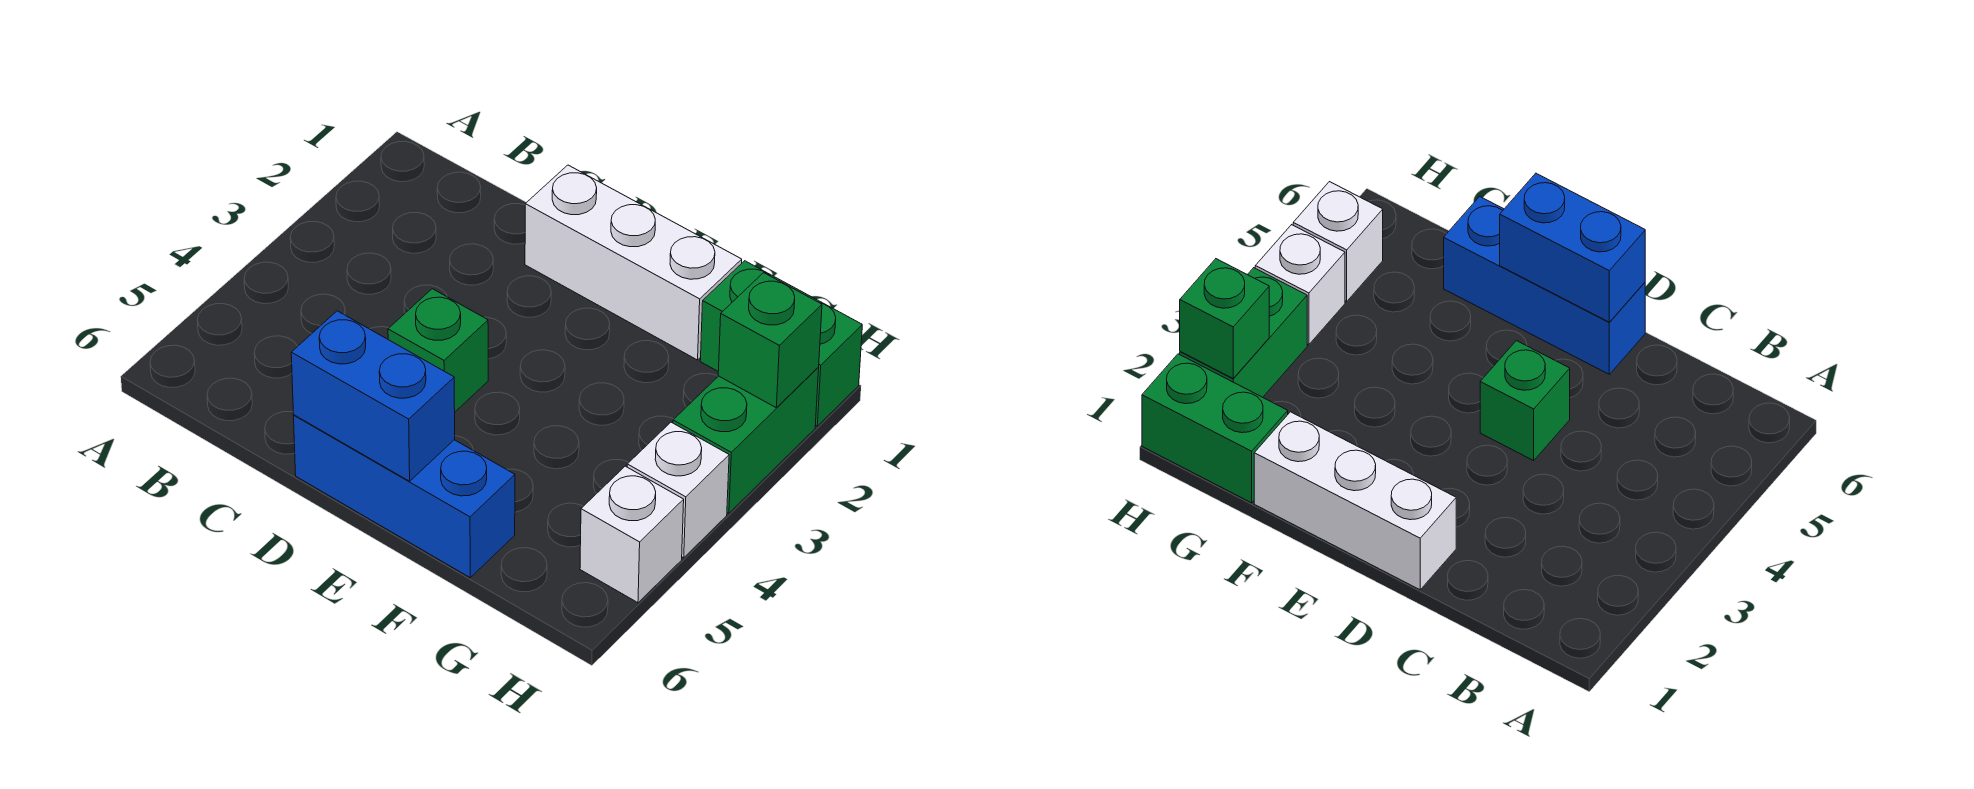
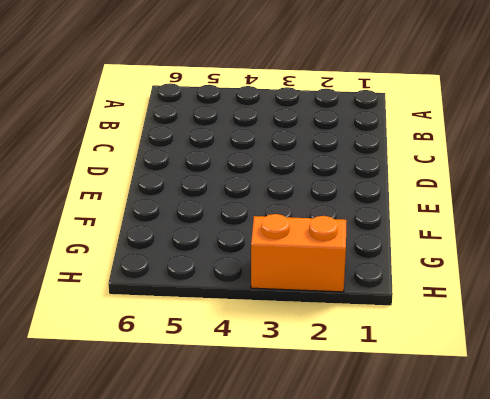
orange brick H2:H3 level 1 -> green brick H2:H3 level 1
none -> white brick D1:F1 level 1
none -> green brick D4 level 1

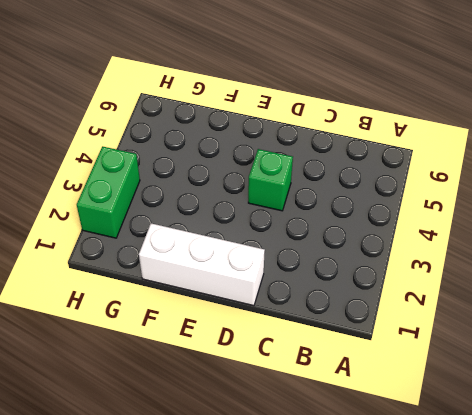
none -> blue brick D6:F6 level 1
none -> green brick G1:H1 level 1

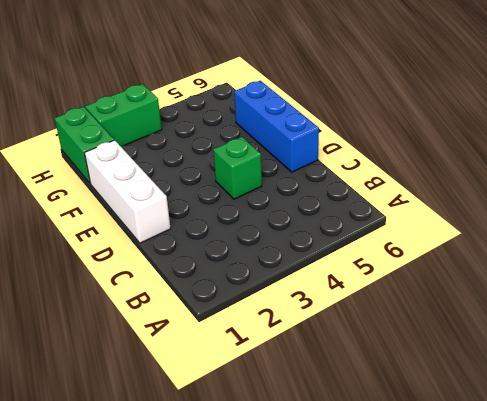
none -> white brick H4 level 1
none -> white brick H5 level 1

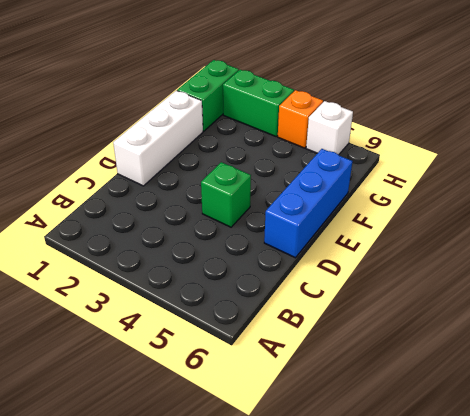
orange brick H4 level 1 -> white brick H4 level 1
none -> blue brick D6:E6 level 2
none -> green brick H2 level 2

